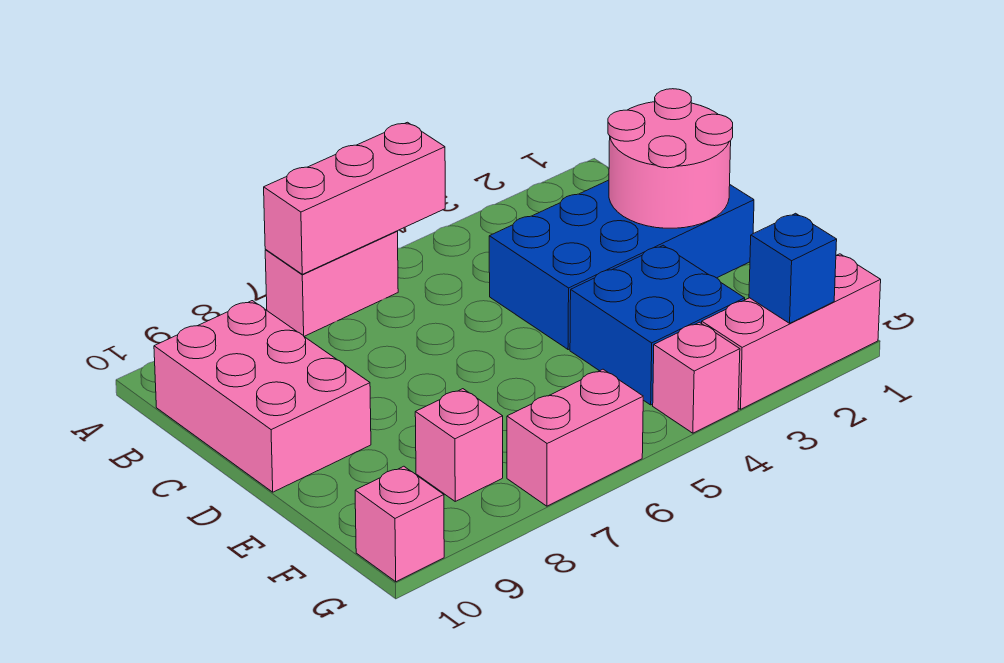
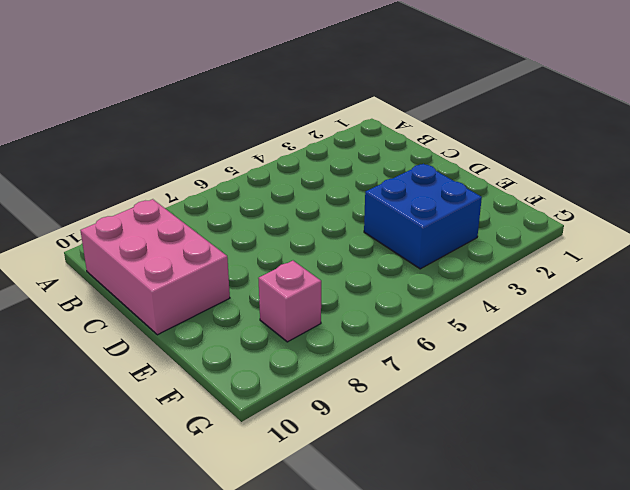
none -> pink brick A6:A7 level 1
none -> blue brick C1:D4 level 1
none -> pink brick G1:G3 level 1

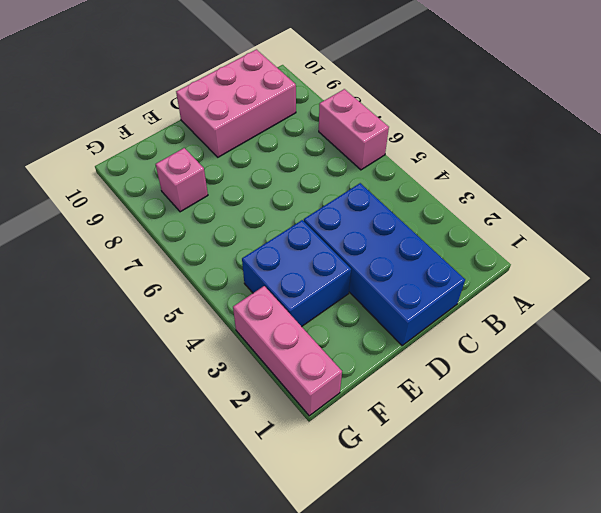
none -> pink brick G4 level 1
none -> pink brick G6:G7 level 1
none -> pink brick G10 level 1

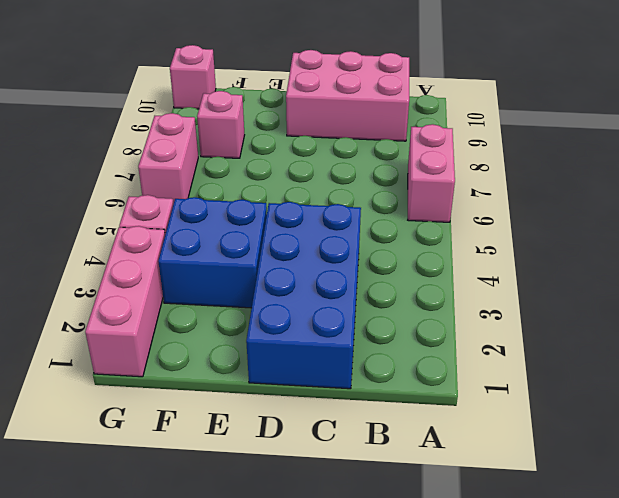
none -> pink brick A5:A7 level 2
none -> pink round brick C1:D2 level 2
none -> blue brick G2 level 2

